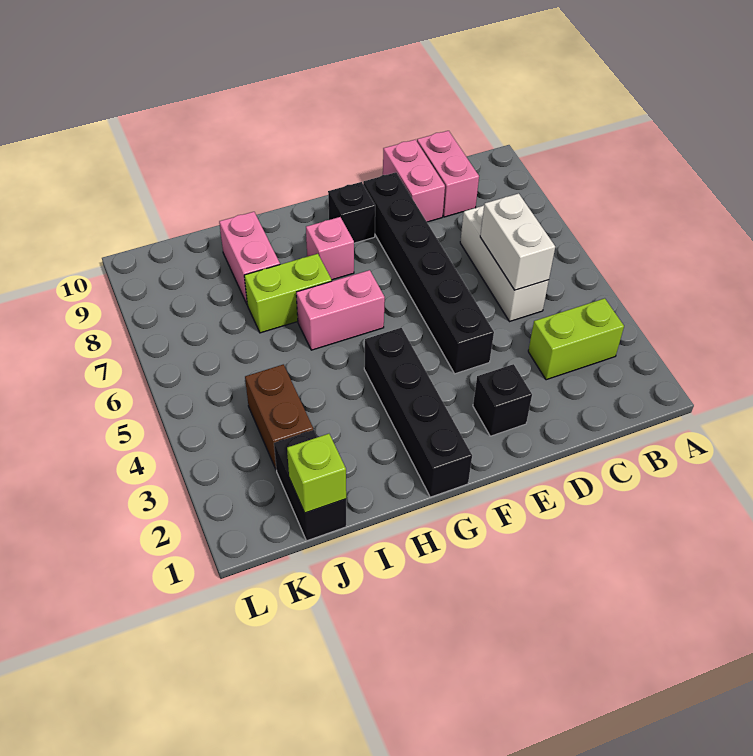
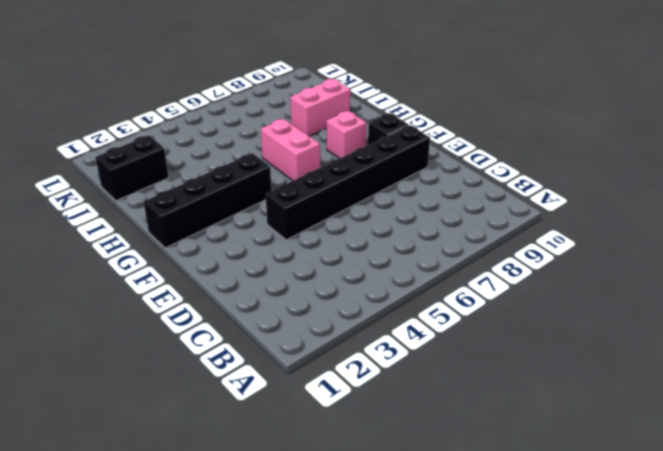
none -> lime brick B3:C3 level 1
none -> white brick C5:C7 level 1
none -> pink brick C9:C10 level 1

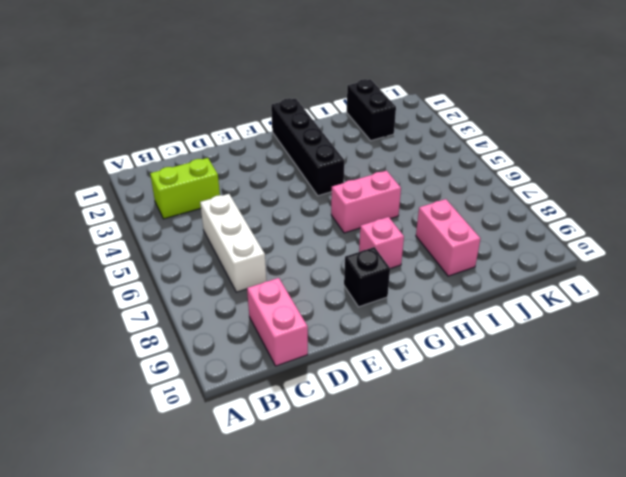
none -> pink brick D9:D10 level 1
none -> black brick E2 level 1
none -> black brick E4:E9 level 1

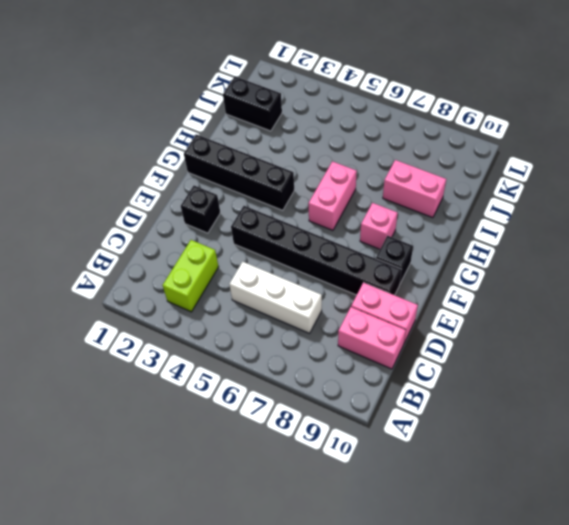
none -> lime brick H7:I7 level 1
none -> brown brick J3:J4 level 1
none -> white brick C5:C6 level 2

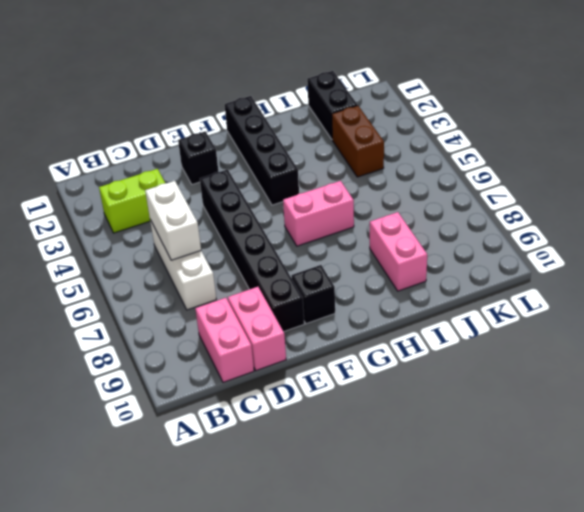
none -> pink brick G8 level 1
none -> lime brick H7:I7 level 1
none -> lime brick J1 level 2

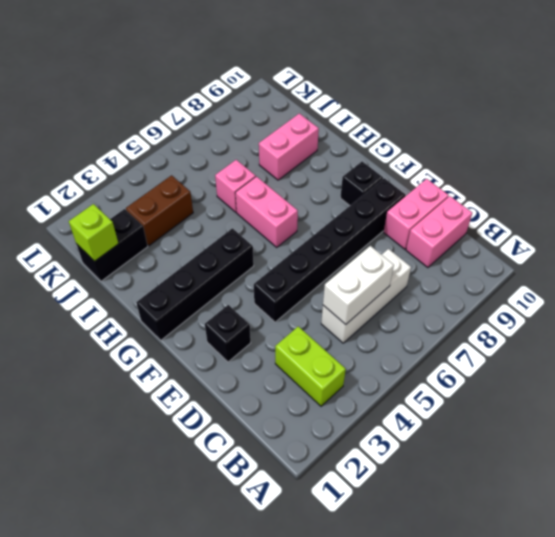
pink brick I6 level 1 -> pink brick G8 level 1
none -> lime brick H7:I7 level 1

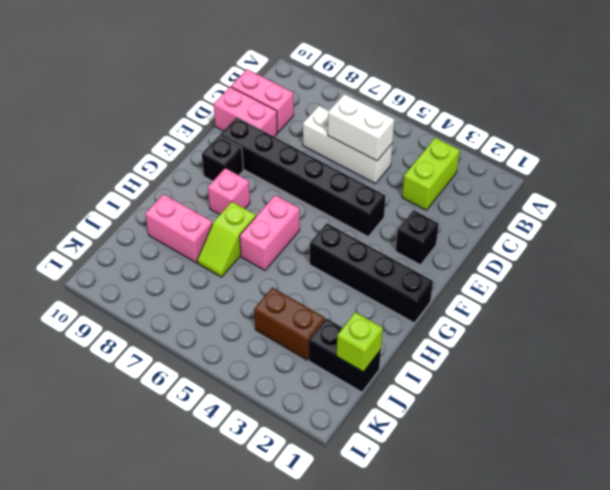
lime slope H7:I7 level 1 top H -> lime brick H7:I7 level 1

